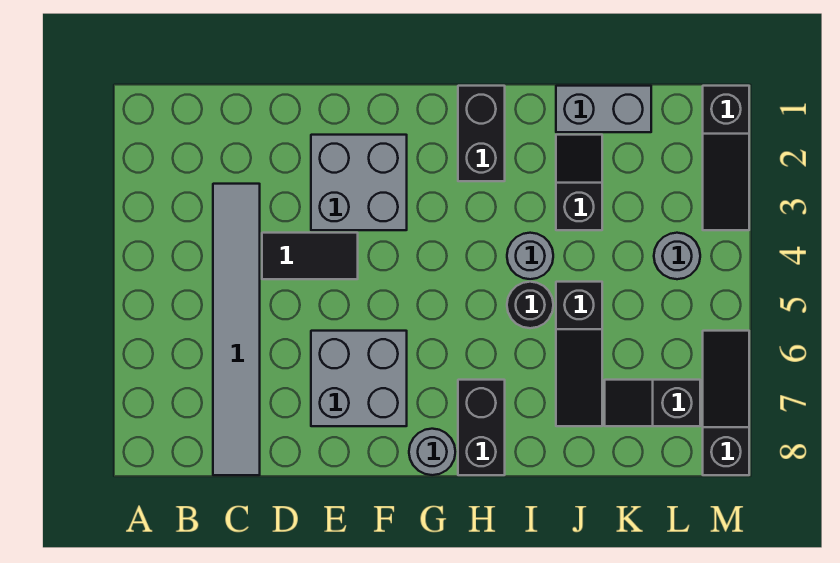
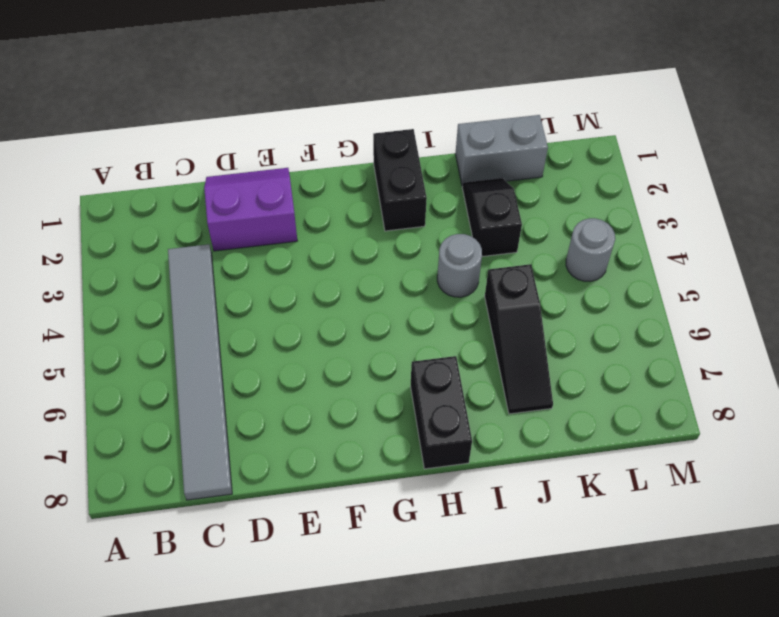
purple slope D1:E2 level 1 top 2 -> grey brick E2:F3 level 1
none -> black tile D4:E4 level 1
none -> grey brick E6:F7 level 1
none -> grey round brick G8 level 1

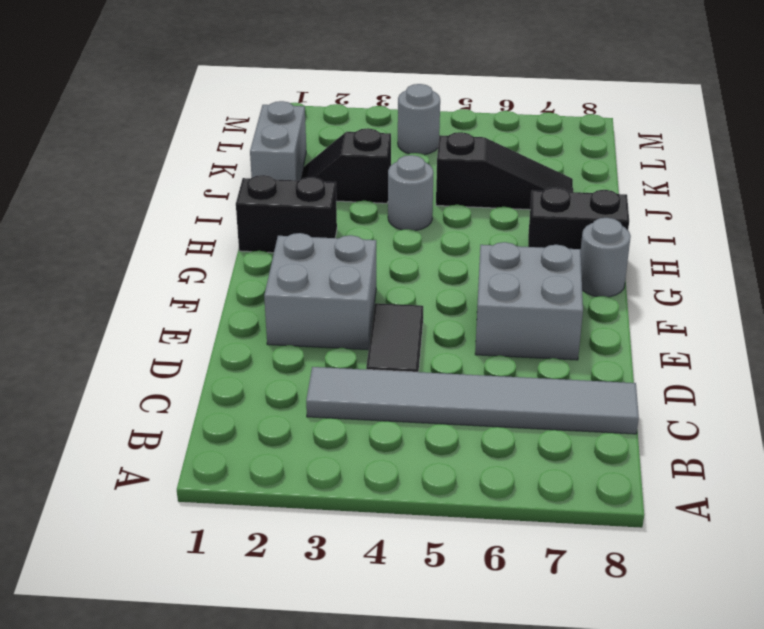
none -> black round brick I5 level 1
none -> black slope K7:L7 level 1 top L
none -> black slope M1:M3 level 1 top 1

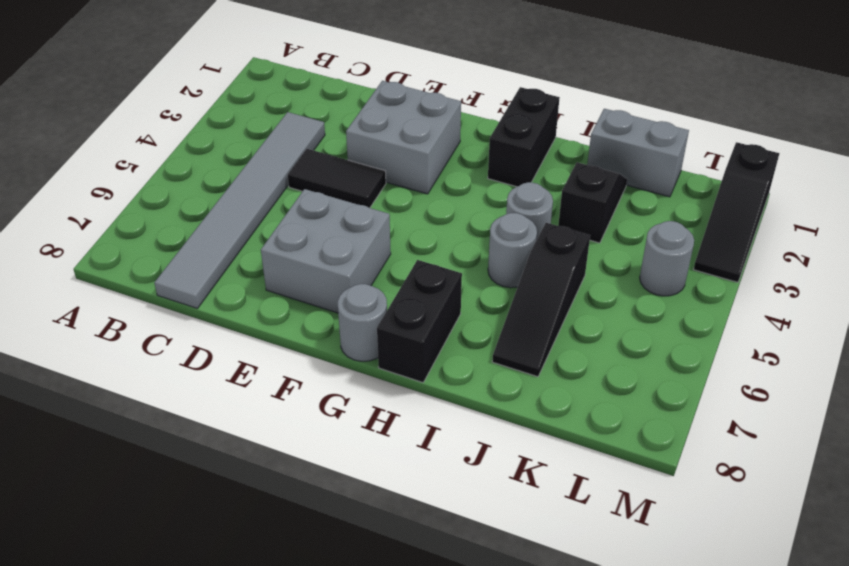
grey round brick I5 level 1 -> black round brick I5 level 1
none -> black slope K7:L7 level 1 top L
none -> black slope M6:M8 level 1 top 8

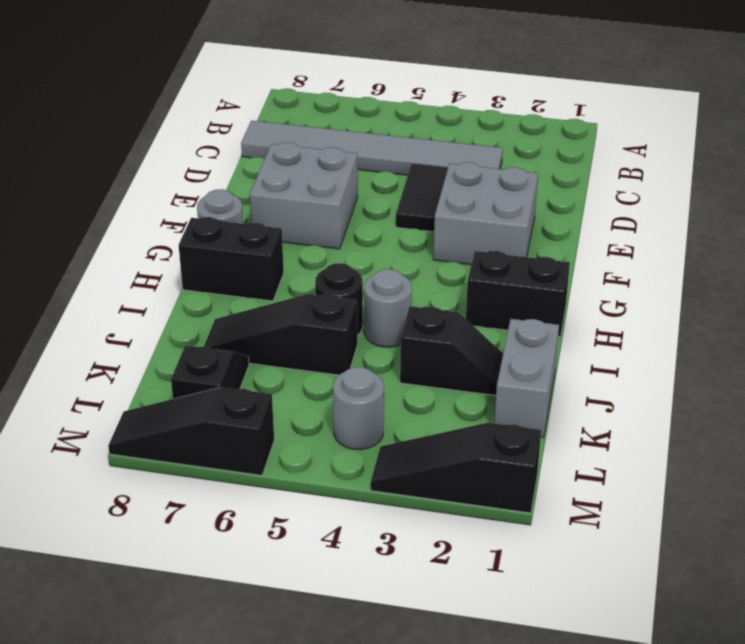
black slope M6:M8 level 1 top 6 -> black slope M6:M8 level 1 top 8

